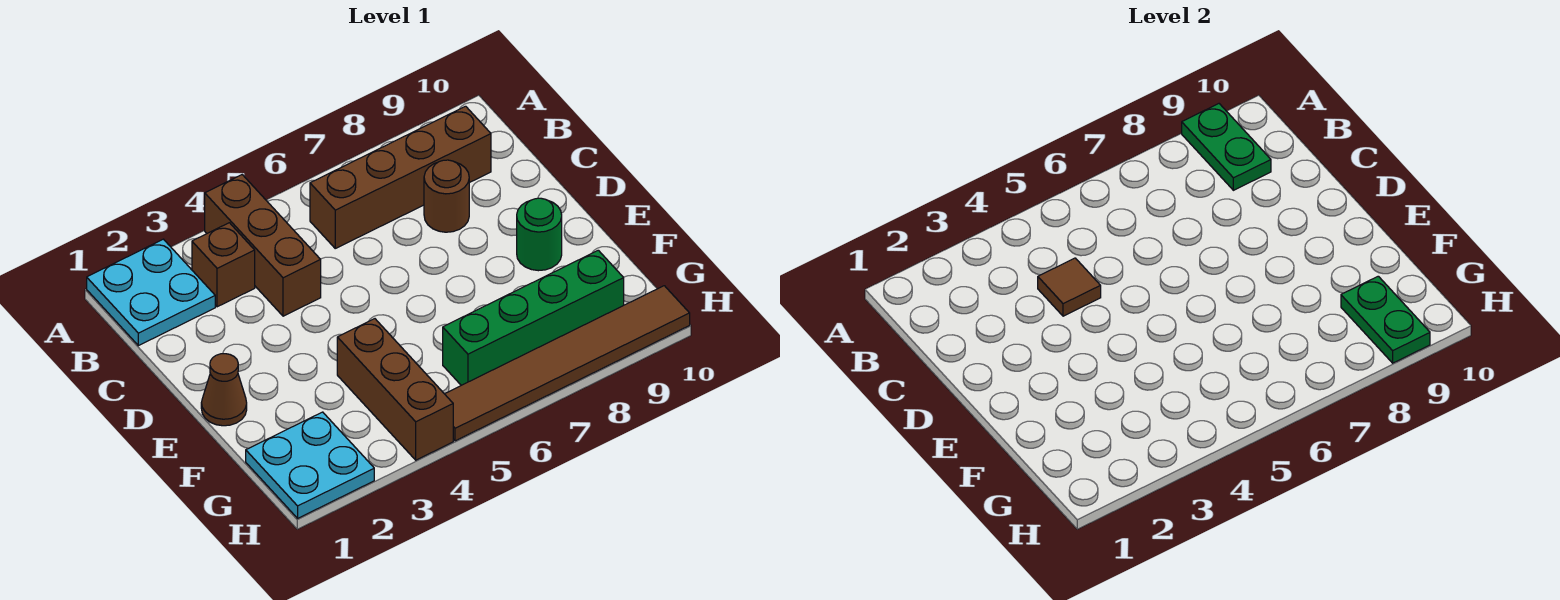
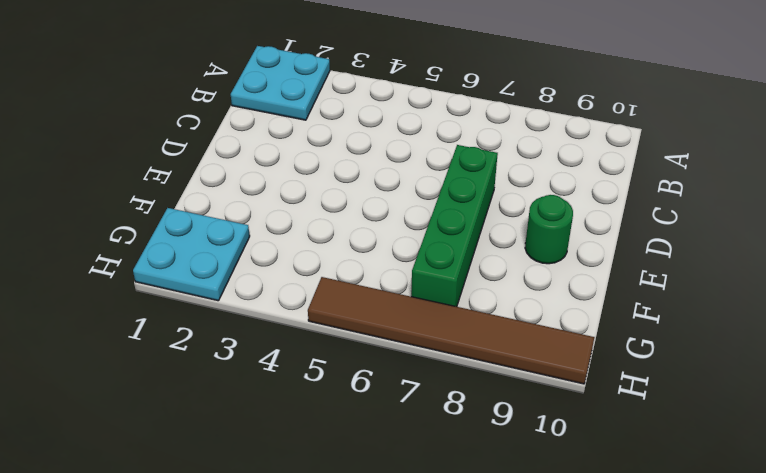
green brick D7:G7 level 1 -> green brick G6:G9 level 1
none -> brown brick A4:C4 level 1
none -> brown brick B3 level 1
none -> brown brick B6:B9 level 1

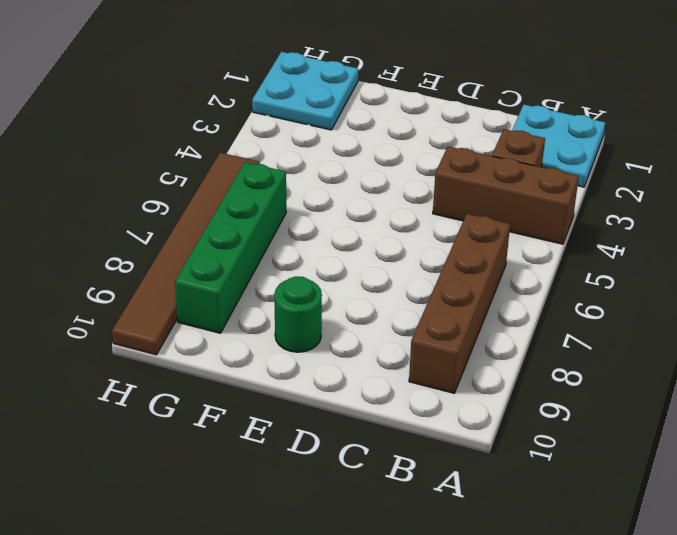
none -> brown round brick C8 level 1
none -> brown cone E1 level 1
none -> brown brick F4:H4 level 1

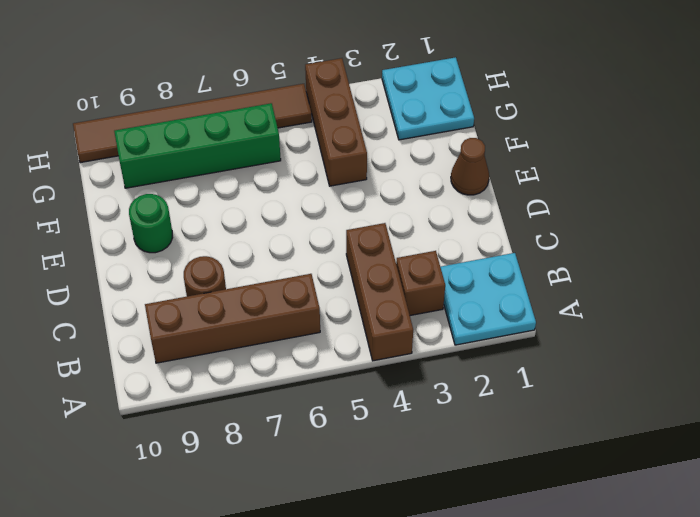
none -> green plate A9:B9 level 2
none -> brown tile C4 level 2
none -> green plate G9:H9 level 2

